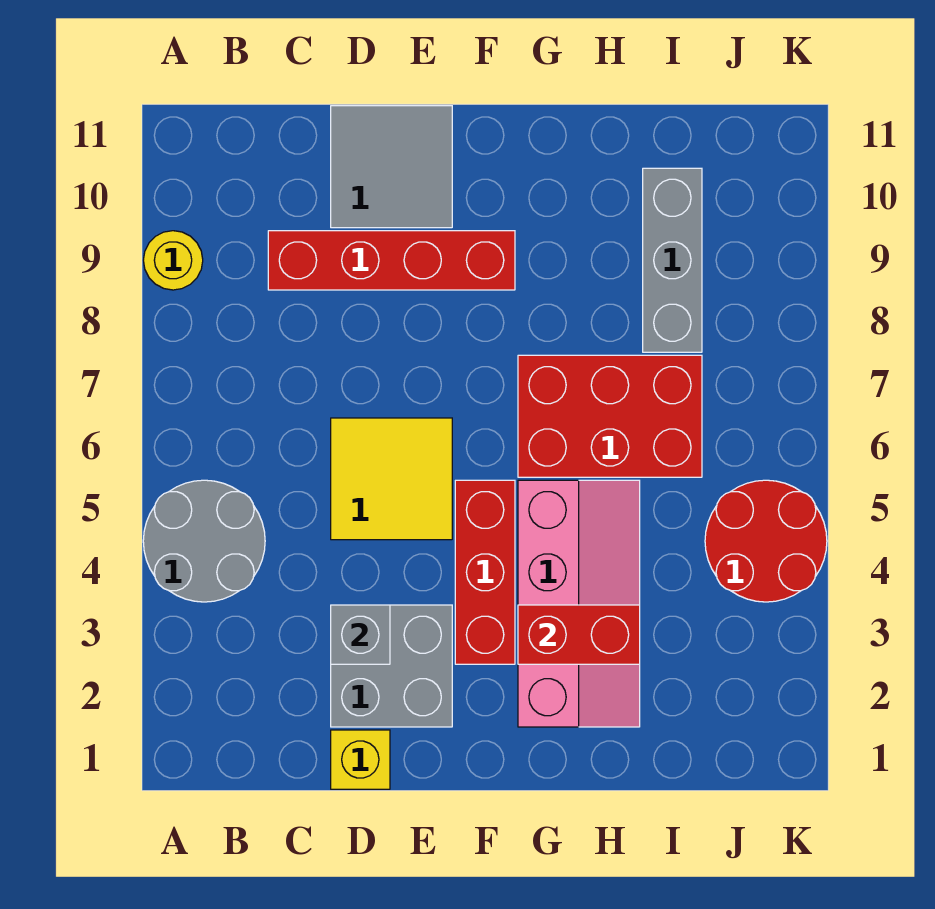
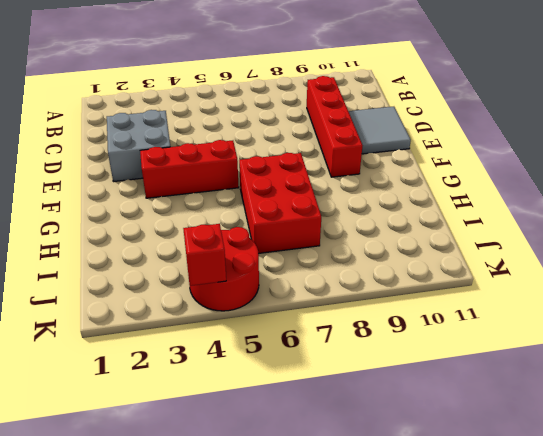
red brick K4 level 2 -> none
none -> grey round brick A4:B5 level 1
none -> yellow round brick A9 level 1
none -> yellow brick D1 level 1

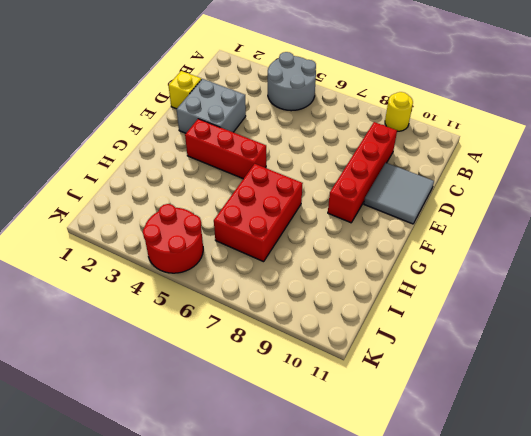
none -> yellow tile D5:E6 level 1
none -> pink slope G2:H5 level 1 top G
none -> grey brick I8:I10 level 1

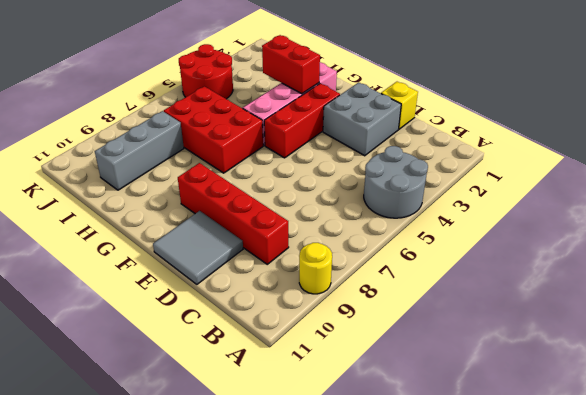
none -> yellow tile D5:E6 level 1
none -> grey brick D3 level 2

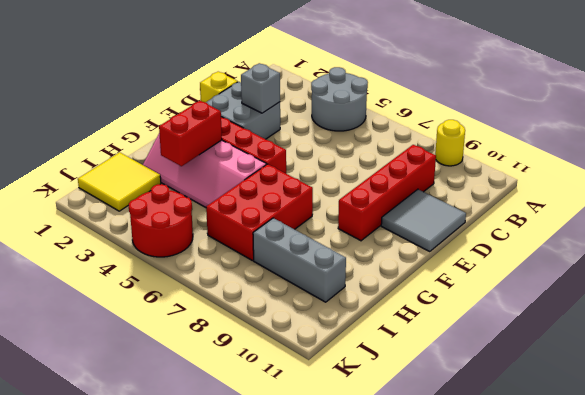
yellow tile I1:J2 level 1 -> yellow tile D5:E6 level 1

